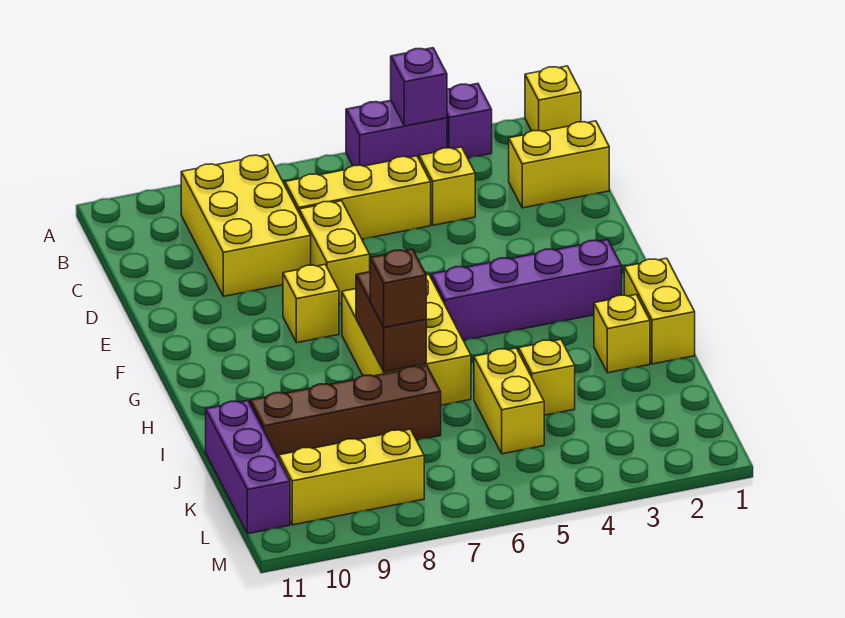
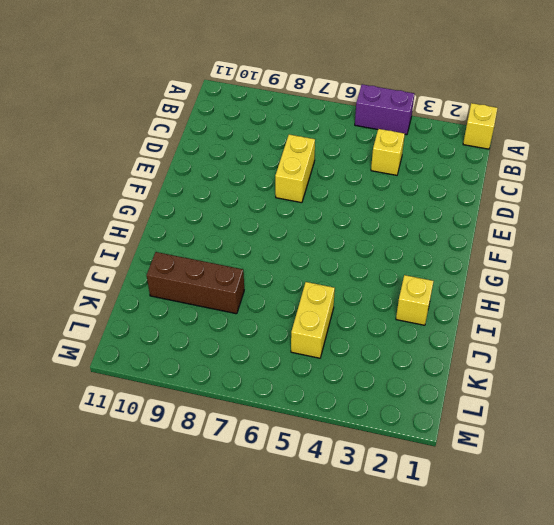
brown brick J8:J10 level 1 -> brown brick J7:J10 level 1
none -> purple brick A3 level 1
none -> yellow brick B8:D9 level 1
none -> yellow brick C1:C2 level 1

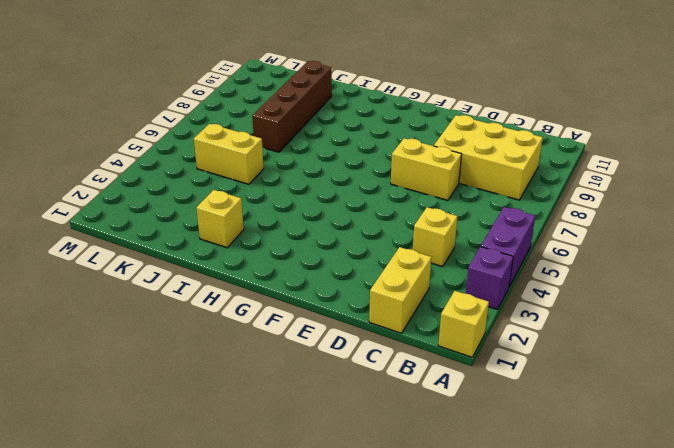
none -> yellow brick C5:C7 level 1
none -> yellow brick F8 level 1
none -> purple brick G2:G5 level 1

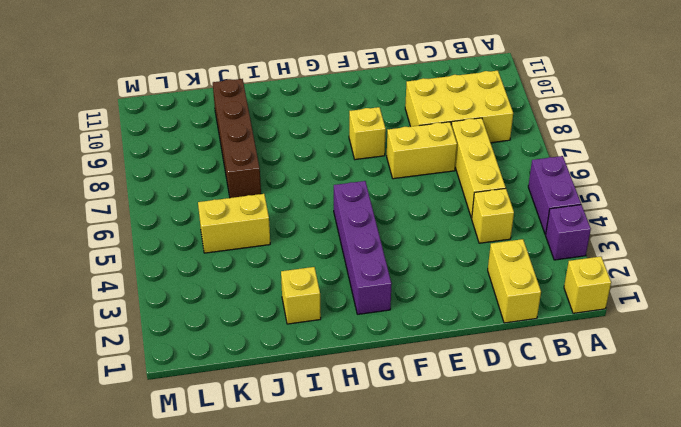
none -> yellow brick G6:I7 level 1
none -> yellow brick H1:I1 level 1
none -> yellow brick J4 level 1

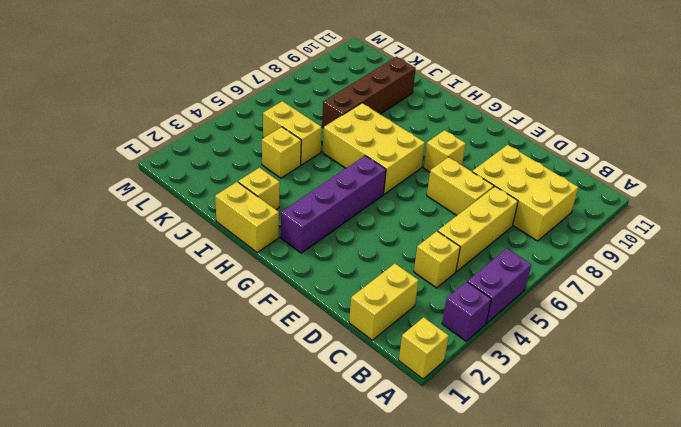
none -> purple brick J11:L11 level 1
none -> yellow brick L8:L10 level 1
none -> purple brick A4 level 2

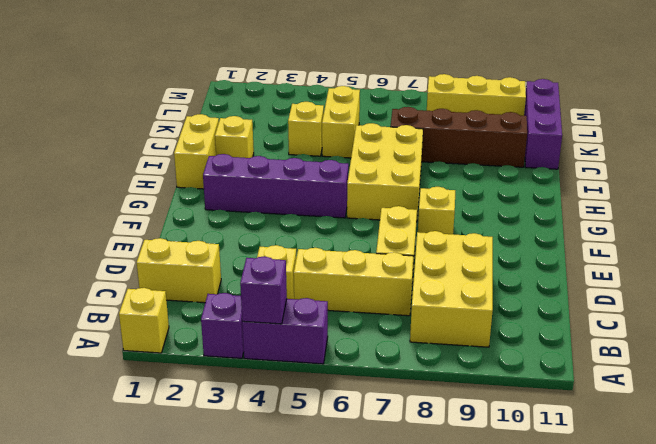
none -> brown brick H7:I7 level 2
none -> brown brick I7 level 3

